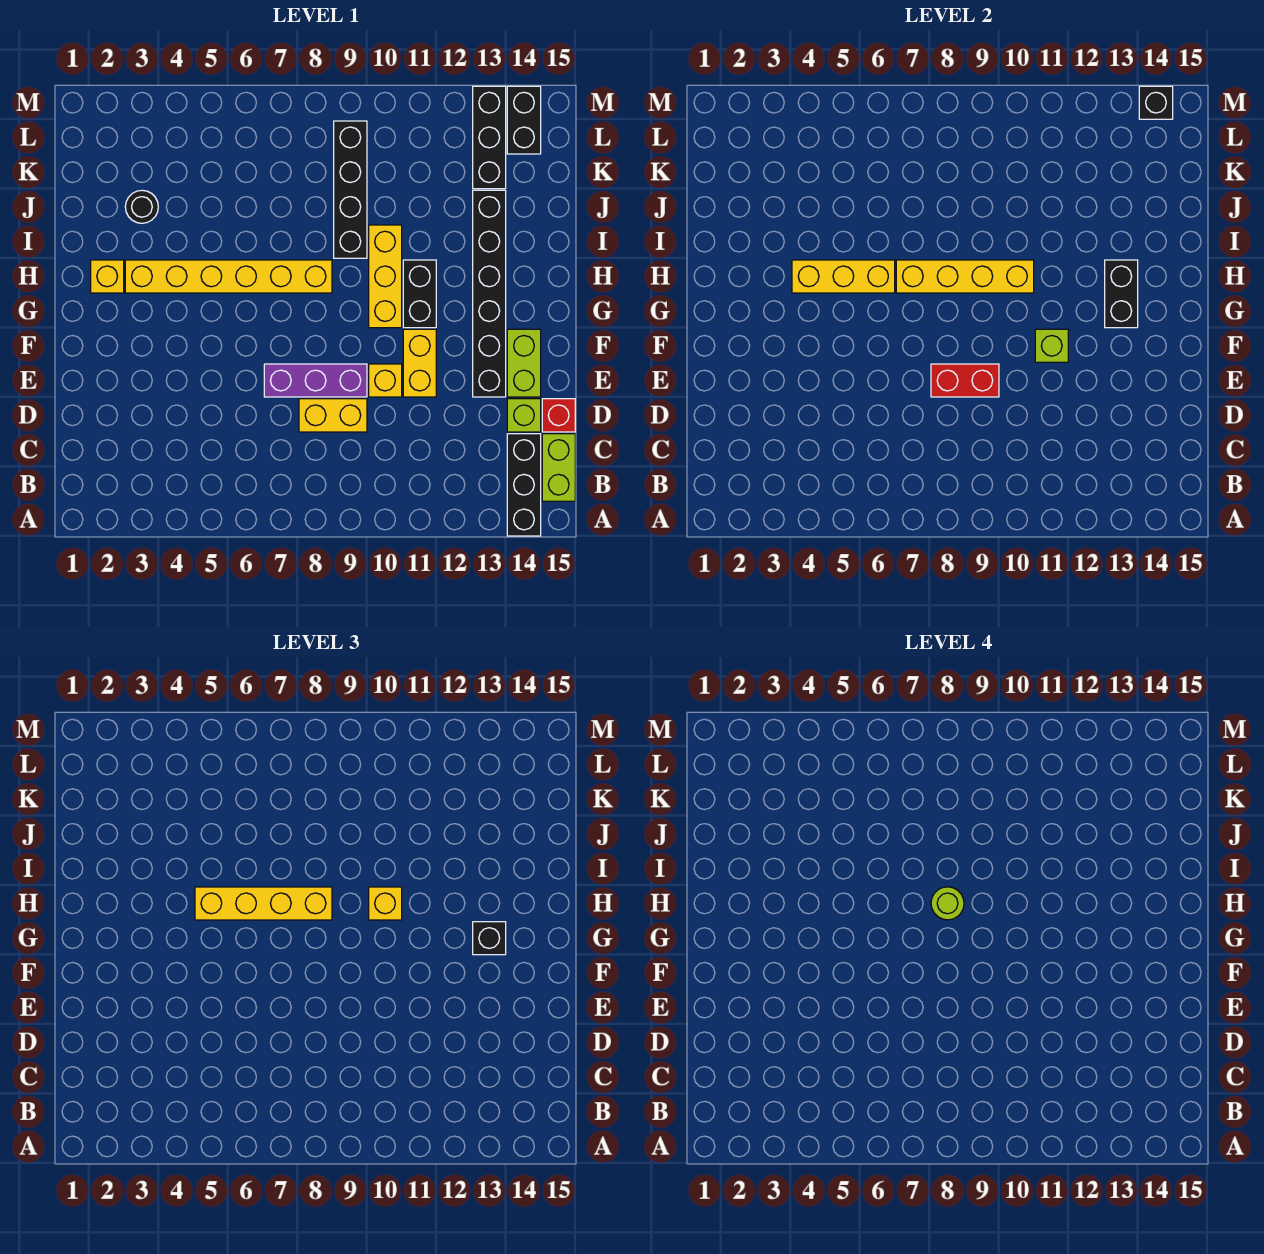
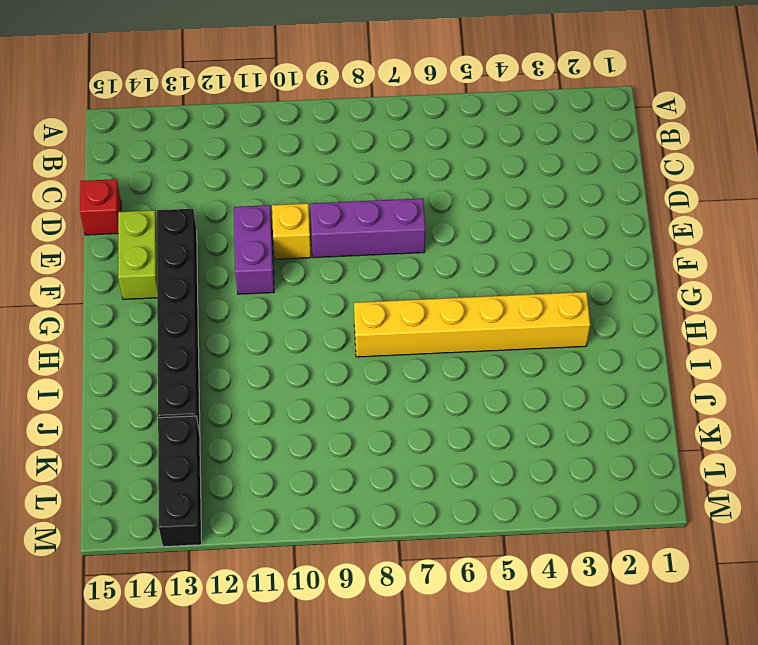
purple brick E11:F11 level 1 -> yellow brick E11:F11 level 1
none -> black brick A14:C14 level 1
none -> lime brick B15:C15 level 1
none -> yellow brick D8:D9 level 1

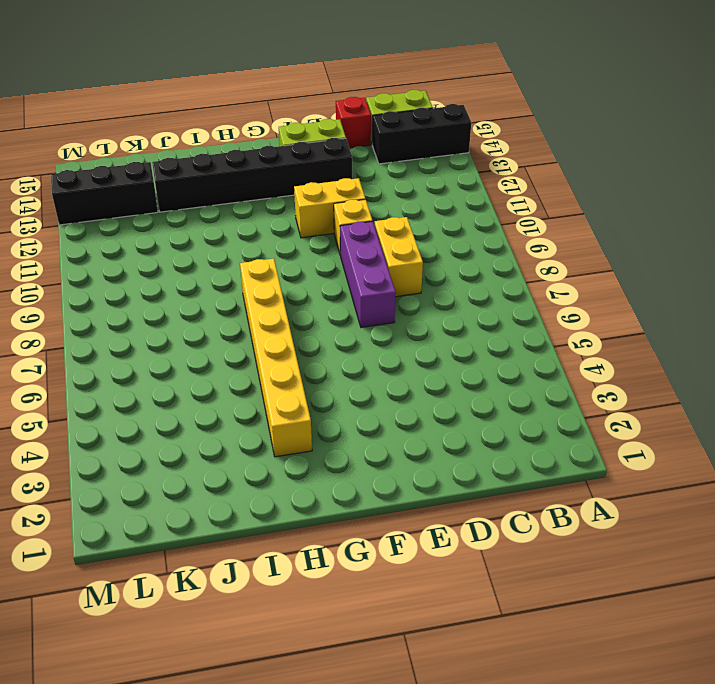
none -> lime brick D14 level 1
none -> yellow brick G10:I10 level 1
none -> black brick G11:H11 level 1

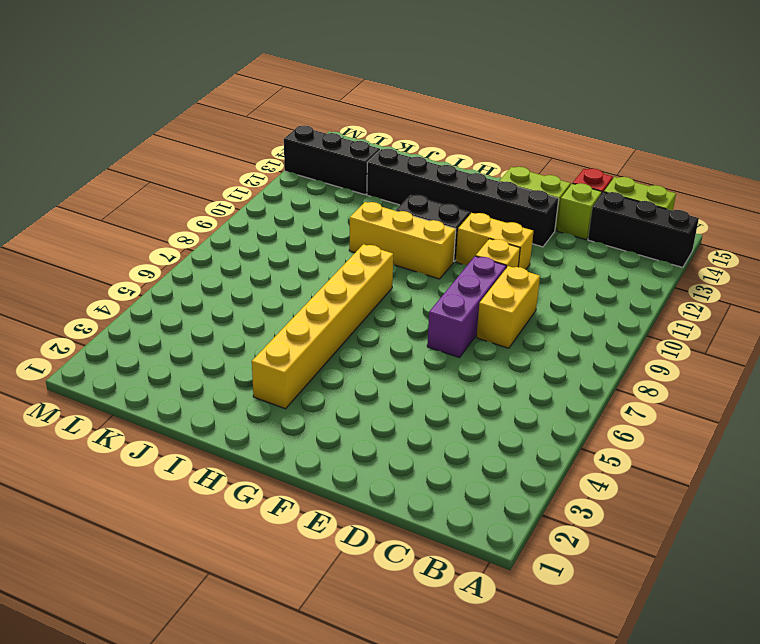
none -> yellow brick H2 level 1
none -> black brick I9:L9 level 1
none -> black round brick J3 level 1

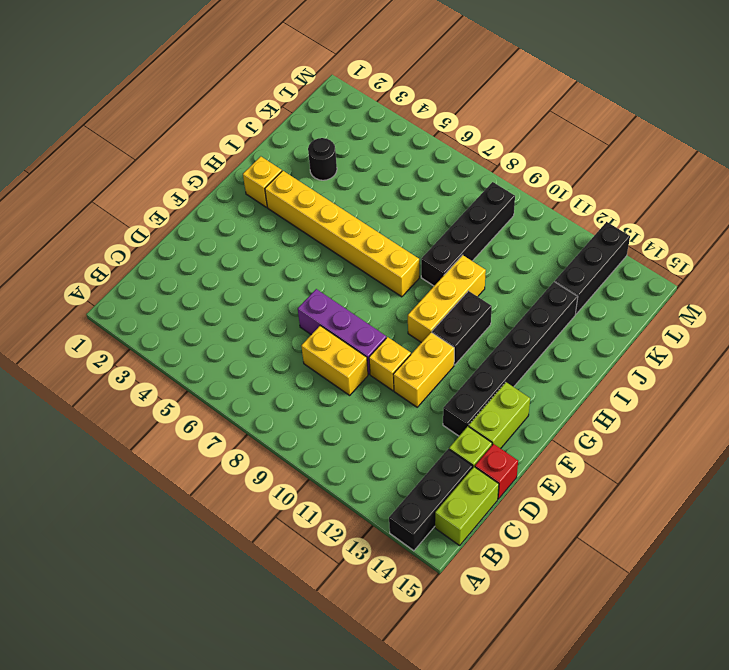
none -> black brick L14:M14 level 1
none -> red brick E8:E9 level 2
none -> lime brick F11 level 2

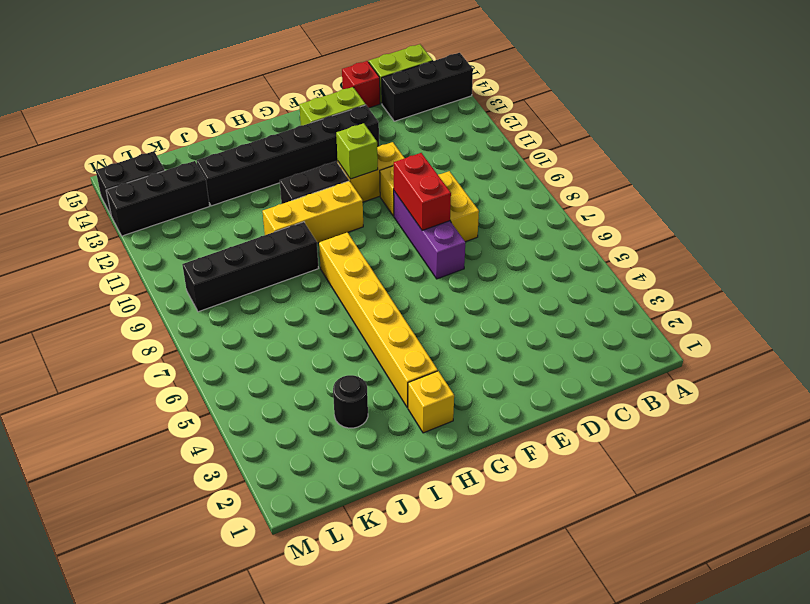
none -> lime brick D14 level 1
none -> black brick G13:H13 level 2
none -> yellow brick H4:H6 level 2

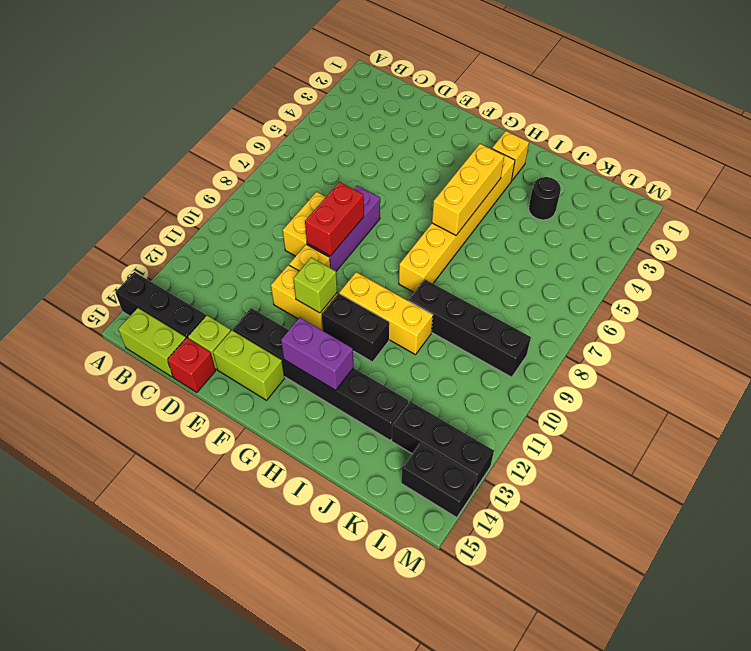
purple brick G13:H13 level 2 -> black brick G13:H13 level 2
none -> yellow brick H7:H10 level 2
none -> black brick M14 level 2
none -> black brick G13 level 3

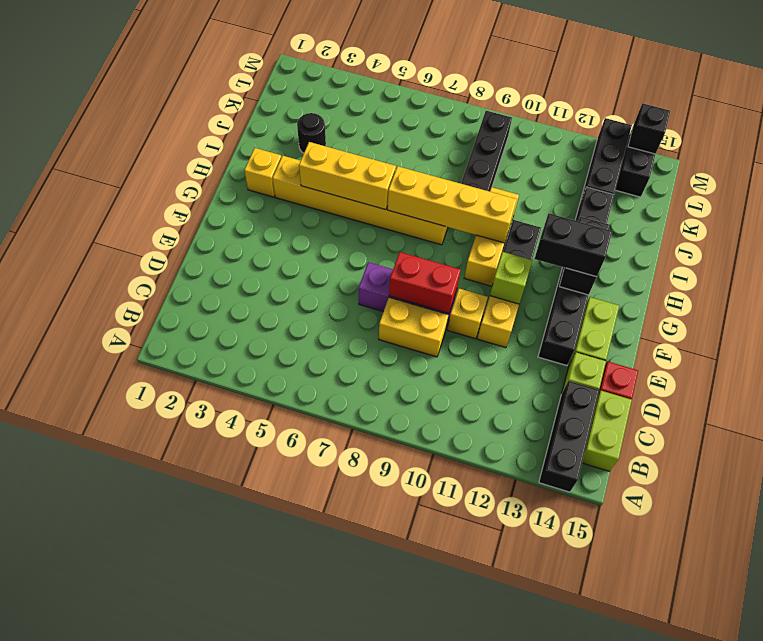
black brick G12:G13 level 3 -> black brick G13 level 3
none -> yellow brick H5:H8 level 3
none -> yellow brick H10 level 3
none -> lime round brick H8 level 4

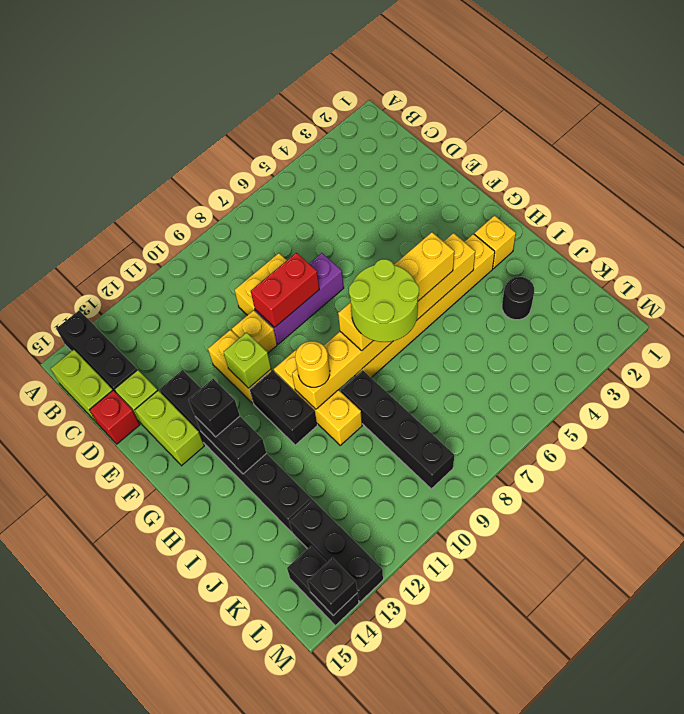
lime round brick H7:I8 level 4 -> lime round brick H8 level 4
yellow round brick H10 level 3 -> yellow brick H10 level 3

